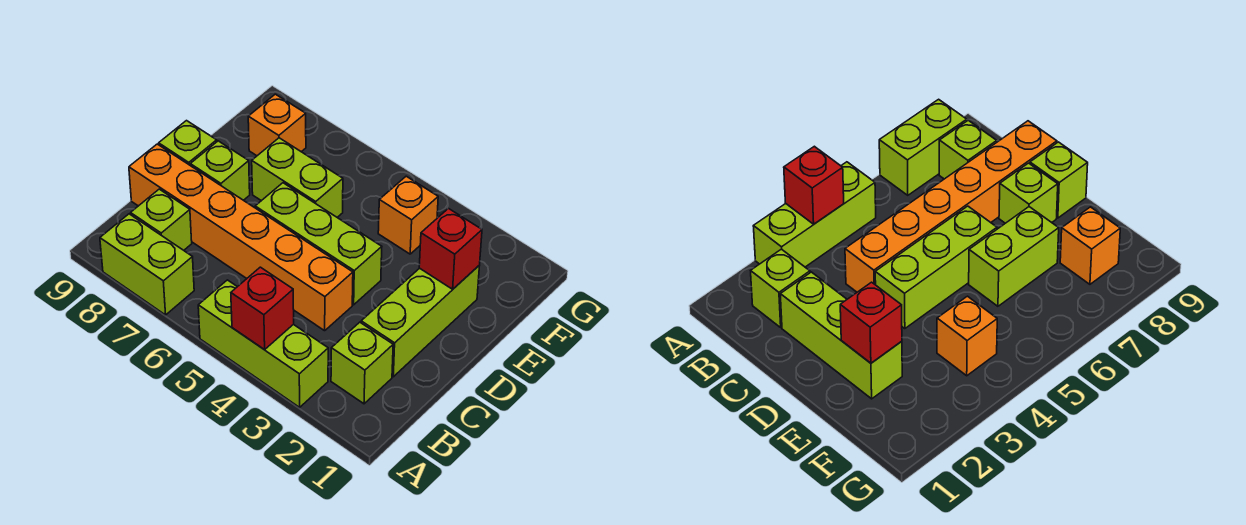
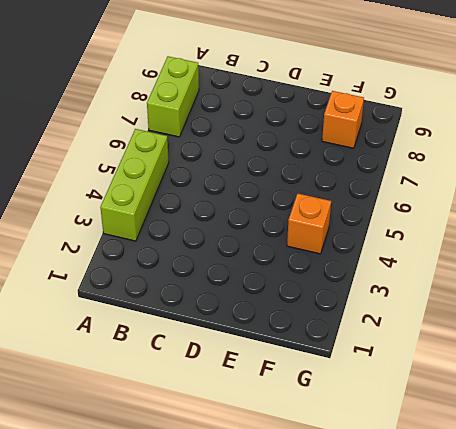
none -> lime brick B2 level 1
none -> lime brick B8 level 1
none -> lime brick C2:E2 level 1

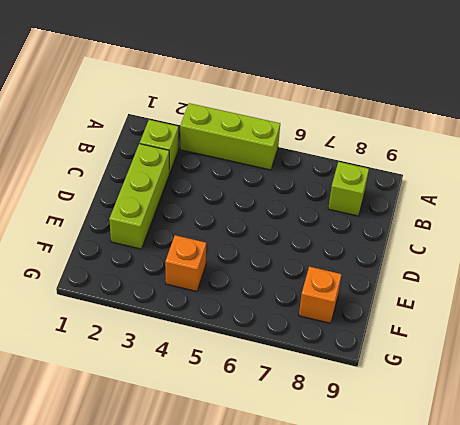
none -> lime brick A7:A8 level 1
none -> orange brick C4:C9 level 1
none -> lime brick D4:D6 level 1

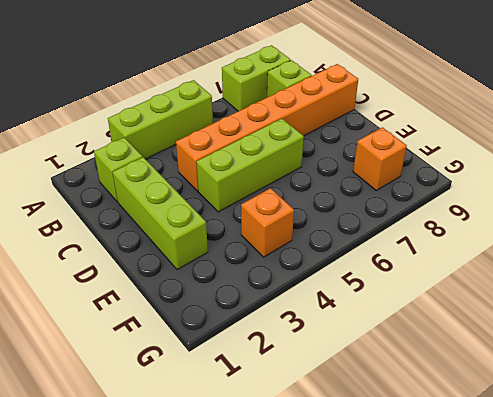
none -> lime brick D8 level 1
none -> lime brick D9 level 1
none -> lime brick E6:E7 level 1

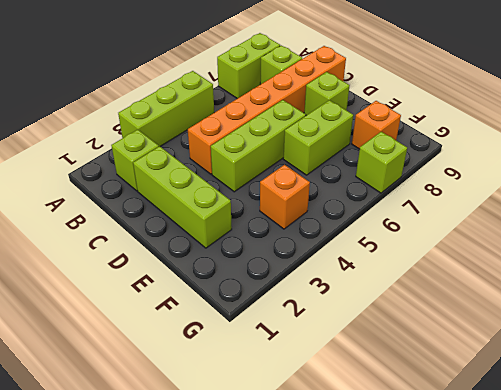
lime brick G7 level 1 -> lime brick D9 level 1
none -> red brick A4 level 2
none -> red brick E2 level 2

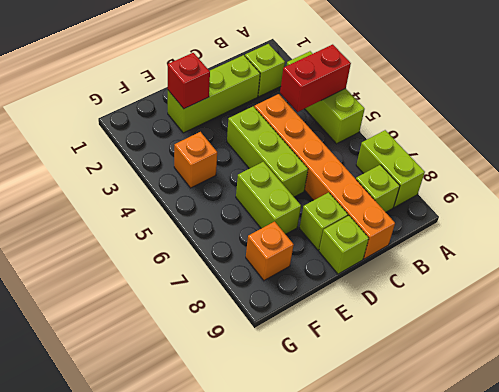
red brick A4:B4 level 2 -> red brick A4 level 2

